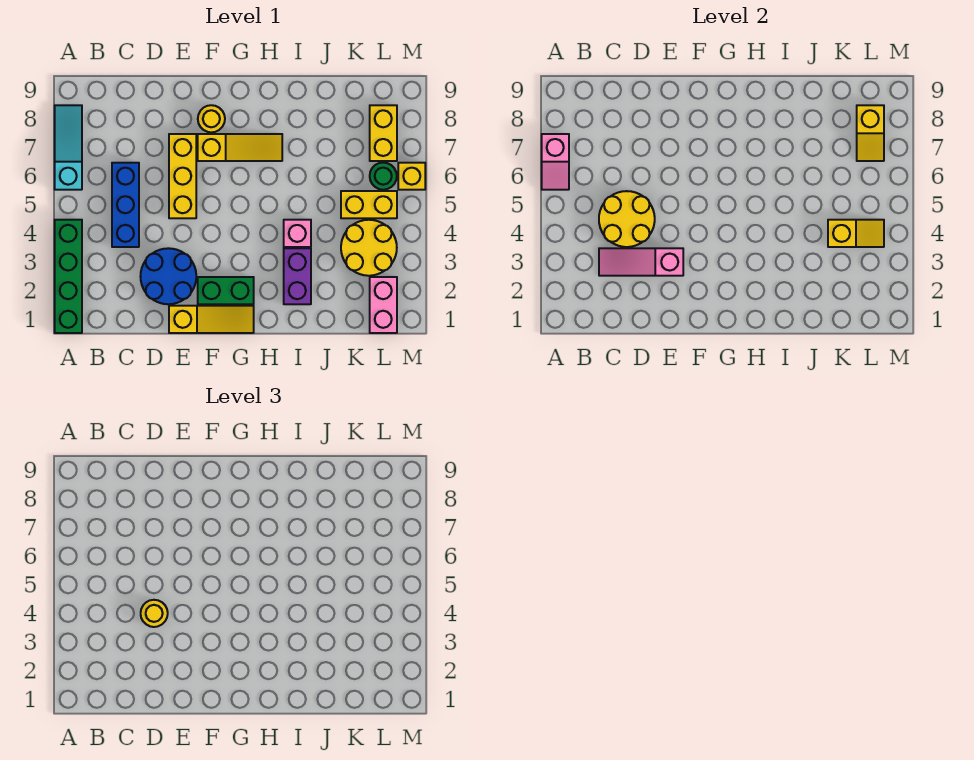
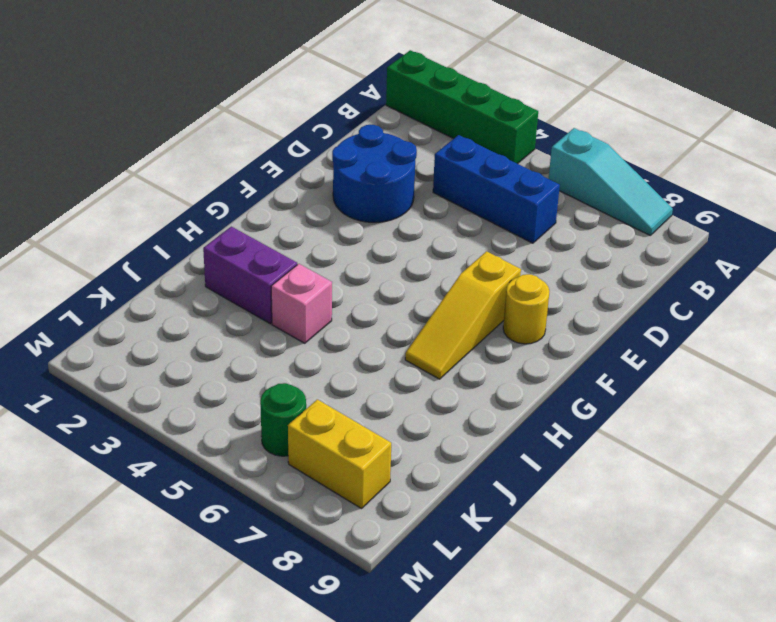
none -> yellow slope E1:G1 level 1 top E
none -> yellow brick E5:E7 level 1
none -> green brick F2:G2 level 1

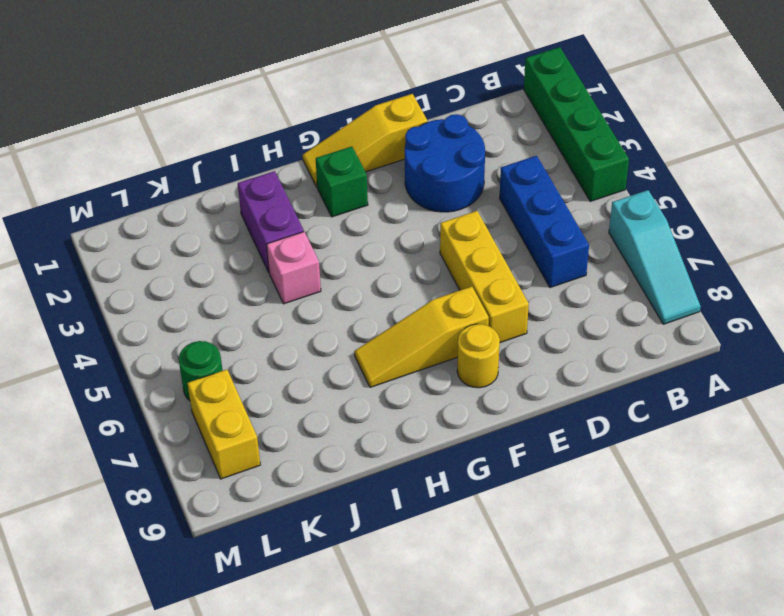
green brick G2 level 1 -> green brick F2:G2 level 1
none -> yellow round brick K3:L4 level 1
none -> yellow brick K5:L5 level 1
none -> pink brick L1:L2 level 1

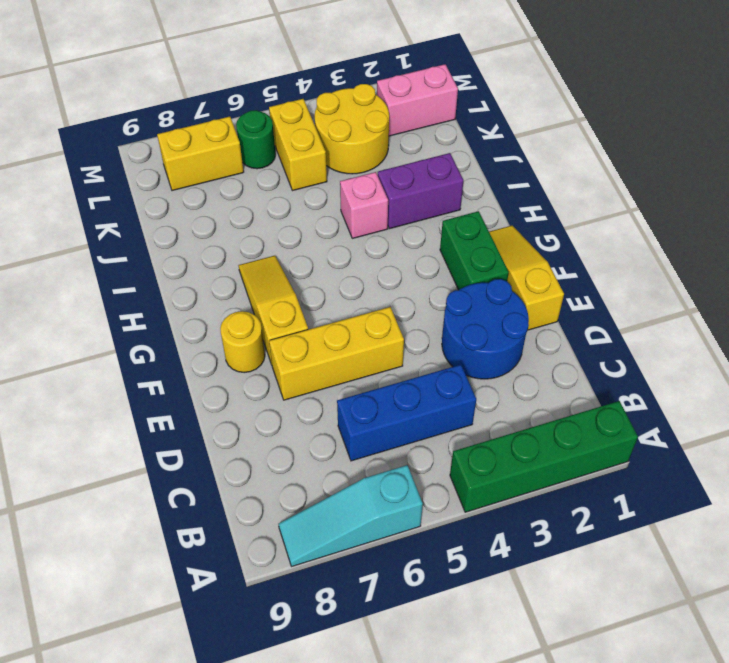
none -> yellow brick M6 level 1
none -> pink slope A6:A7 level 2 top 7
none -> pink slope C3:E3 level 2 top E

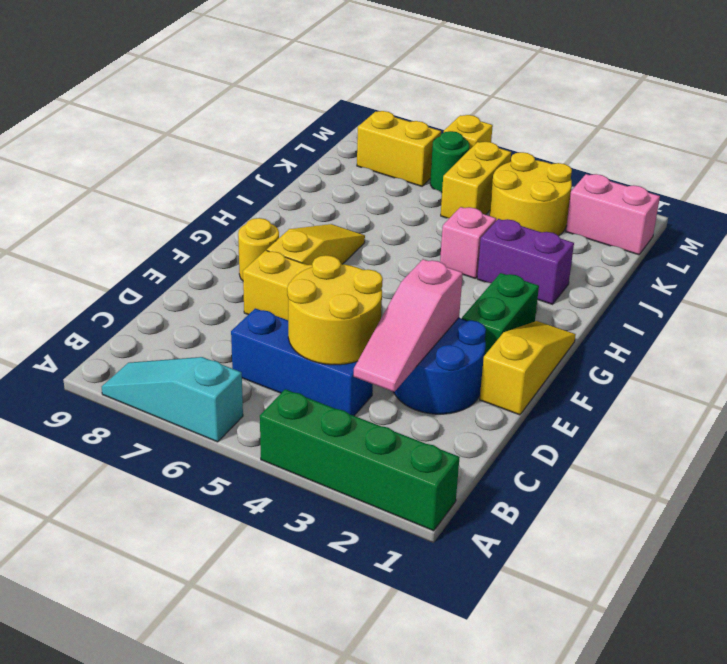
none -> pink slope A6:A7 level 2 top 7
none -> yellow slope K4:L4 level 2 top K
none -> yellow slope L7:L8 level 2 top 8

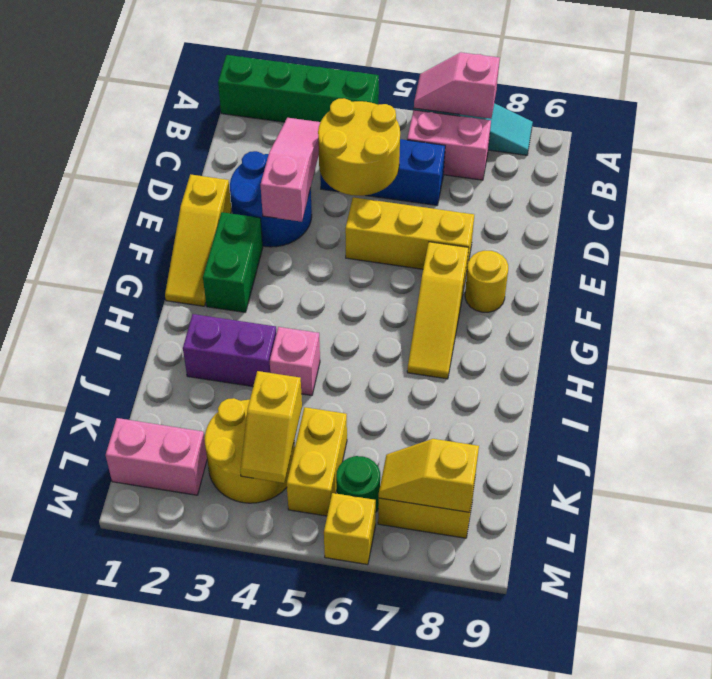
pink brick B6:B7 level 1 -> none
none -> yellow round brick D4 level 3

